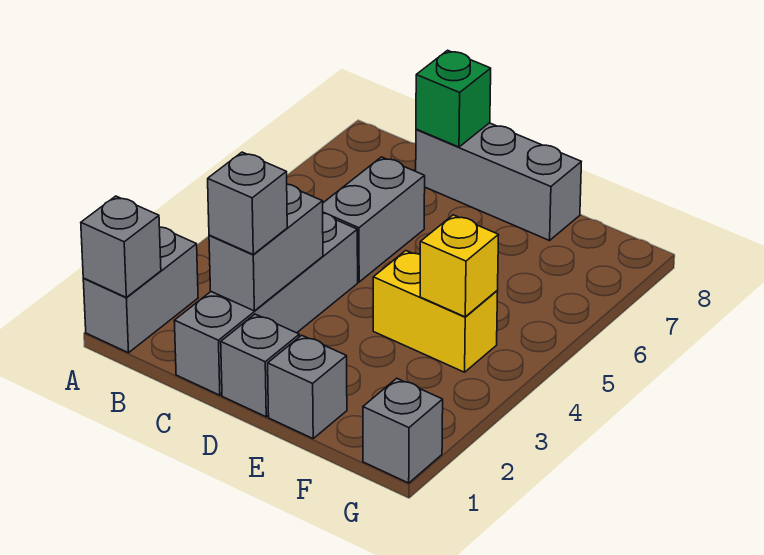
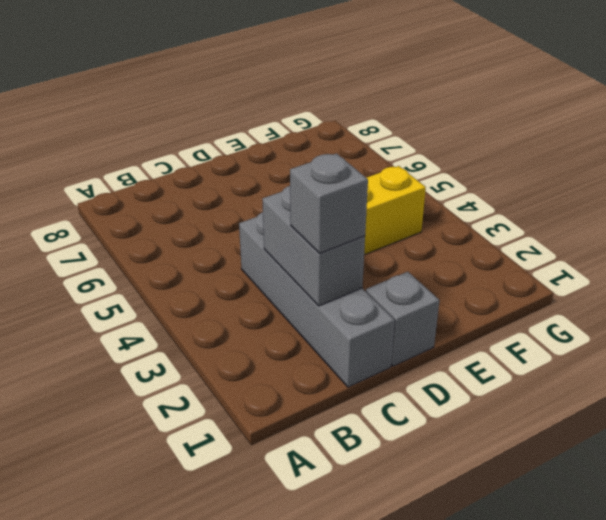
none -> grey brick A1:A2 level 1
none -> grey brick C5:C6 level 1
none -> grey brick C8:E8 level 1

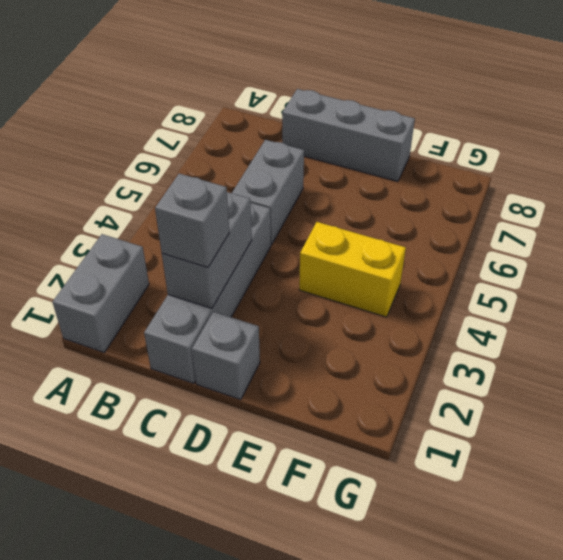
none -> grey brick E1 level 1
none -> grey brick G1 level 1
none -> grey brick A1 level 2

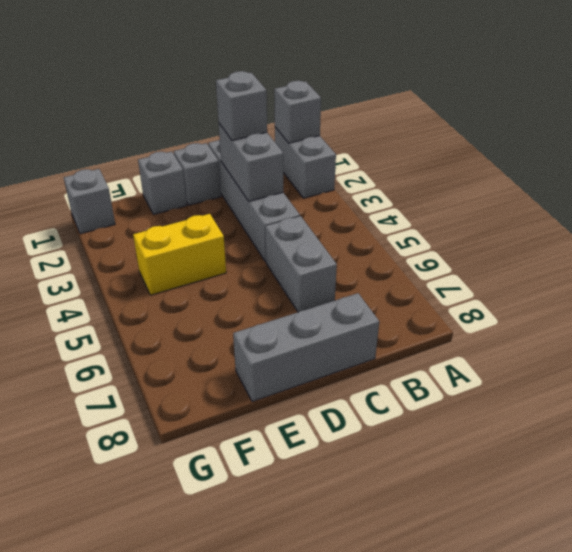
none -> green brick C8 level 2
none -> yellow brick F4 level 2

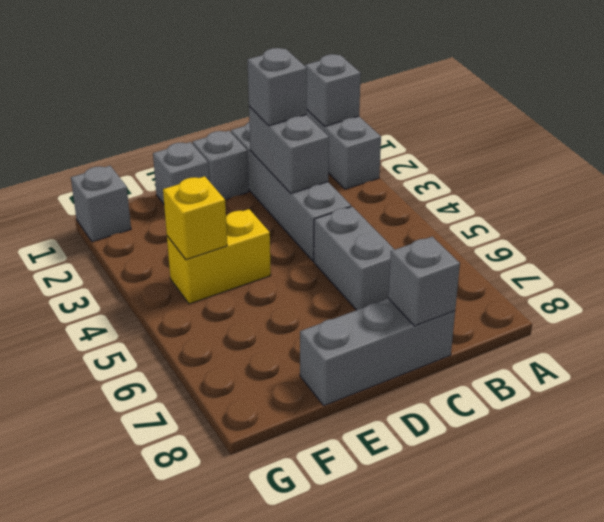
grey brick C8 level 2 -> green brick C8 level 2

